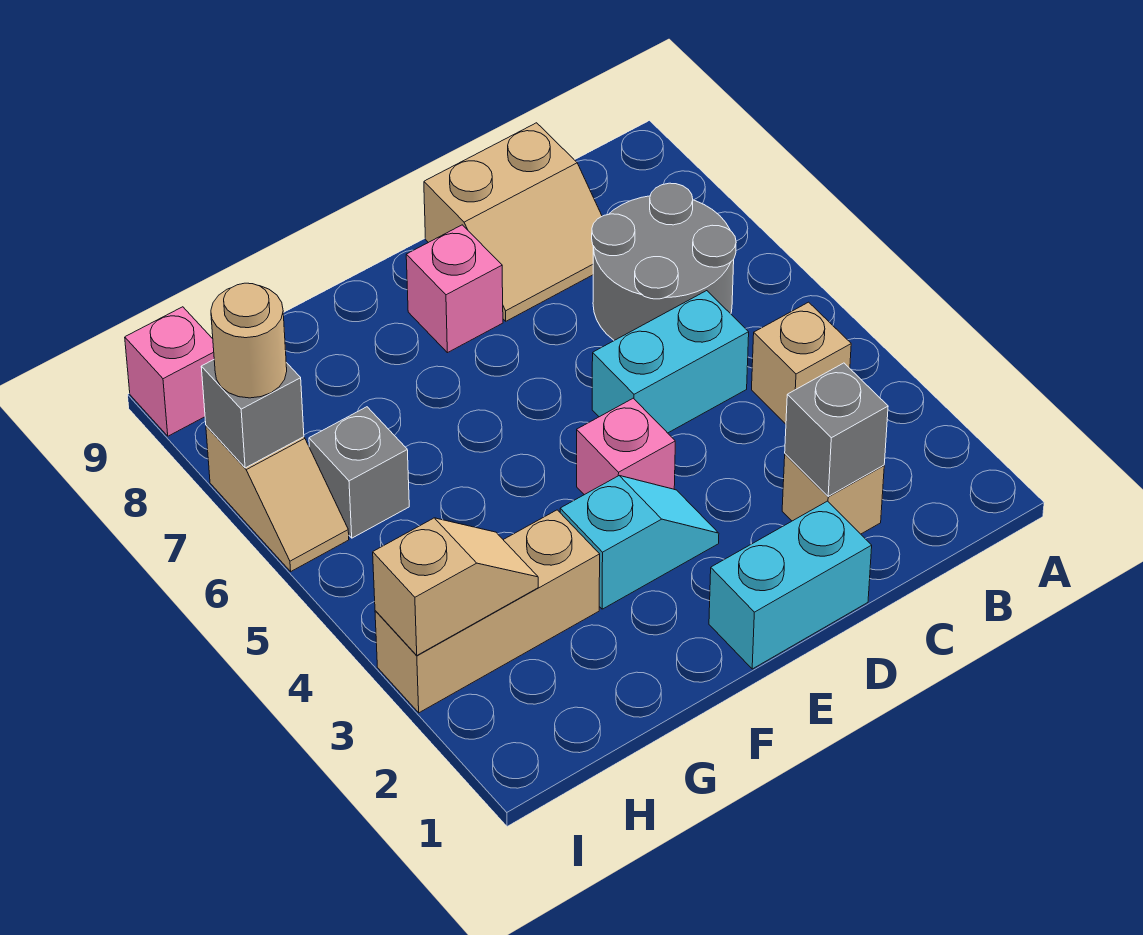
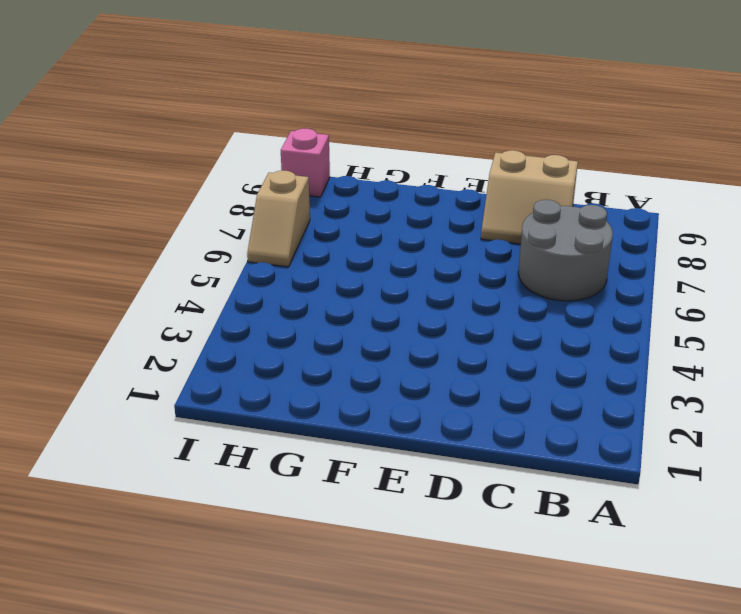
none -> tan brick B4 level 1
none -> tan brick C2 level 1
none -> cyan brick C5:D5 level 1

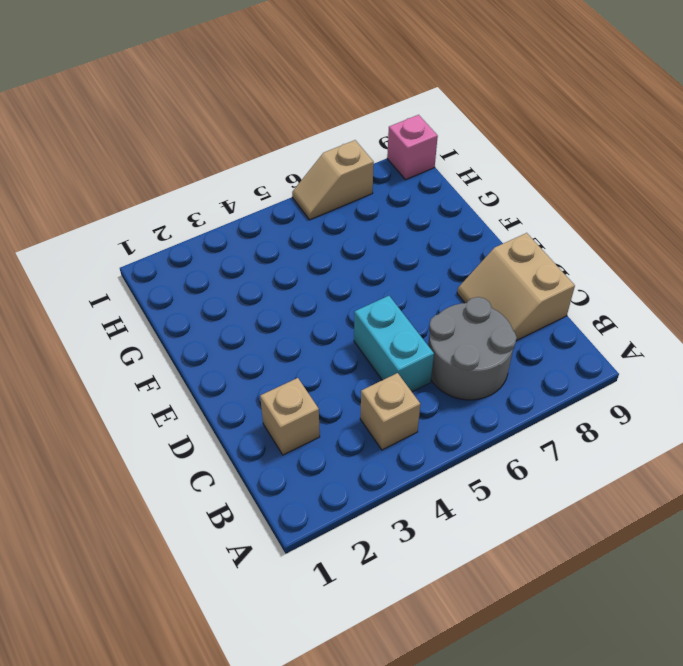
none -> cyan brick D1:E1 level 1
none -> cyan slope E3:F3 level 1 top F
none -> pink brick E4 level 1

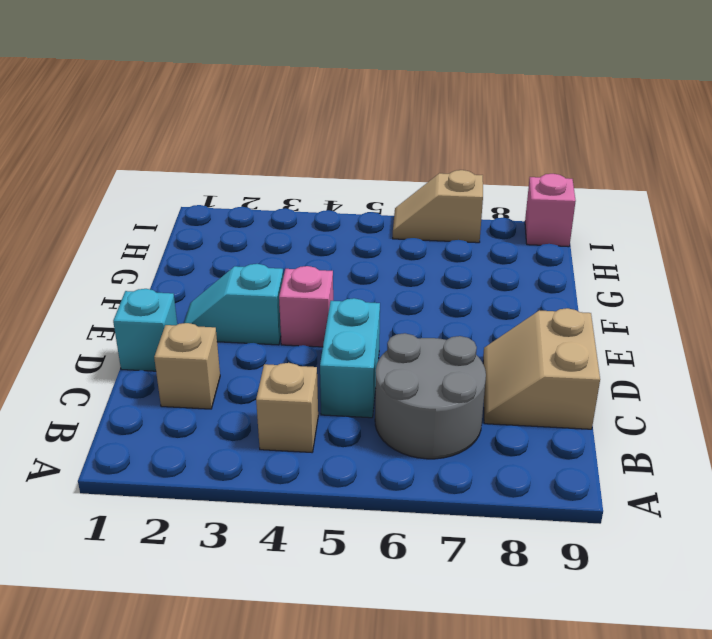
cyan brick D1 level 1 -> cyan brick D1:E1 level 1
cyan slope E2:E3 level 1 top 3 -> cyan slope E3:F3 level 1 top F
none -> pink brick E8 level 1
none -> tan brick G3:I3 level 1
none -> grey brick H6 level 1

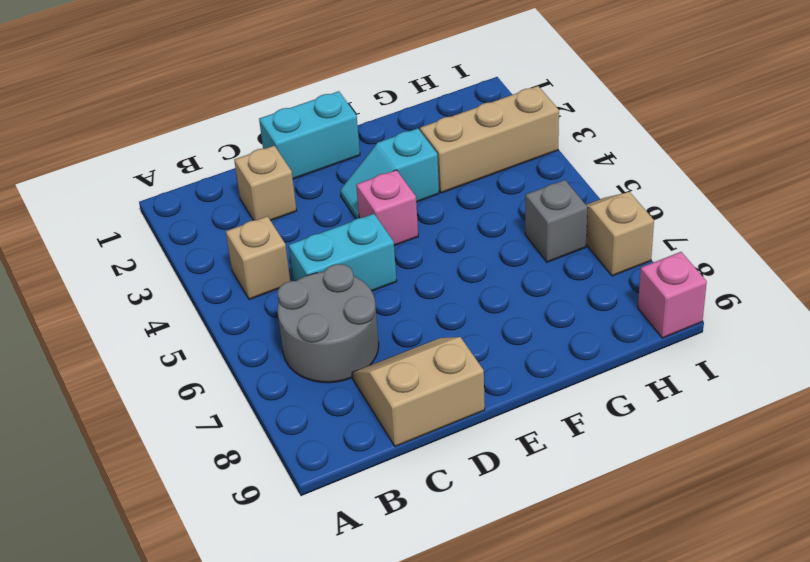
none -> pink brick E8 level 1
none -> grey brick C2 level 2
none -> tan slope H3:I3 level 2 top I

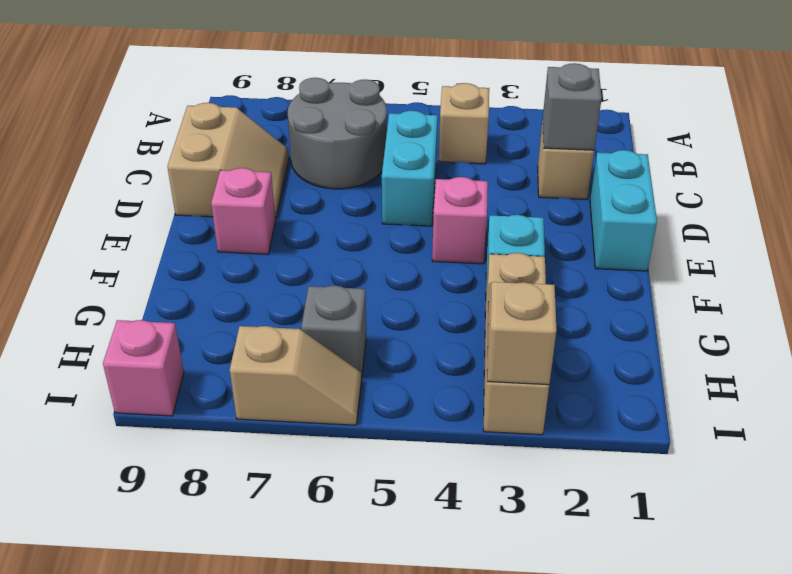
none -> grey brick I7 level 2
none -> tan round brick I7 level 3

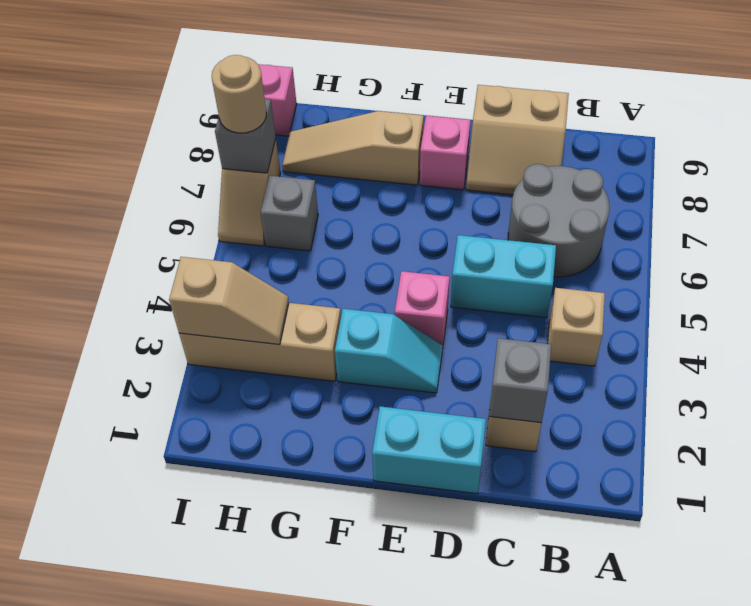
tan slope F8:H8 level 1 top F -> none

